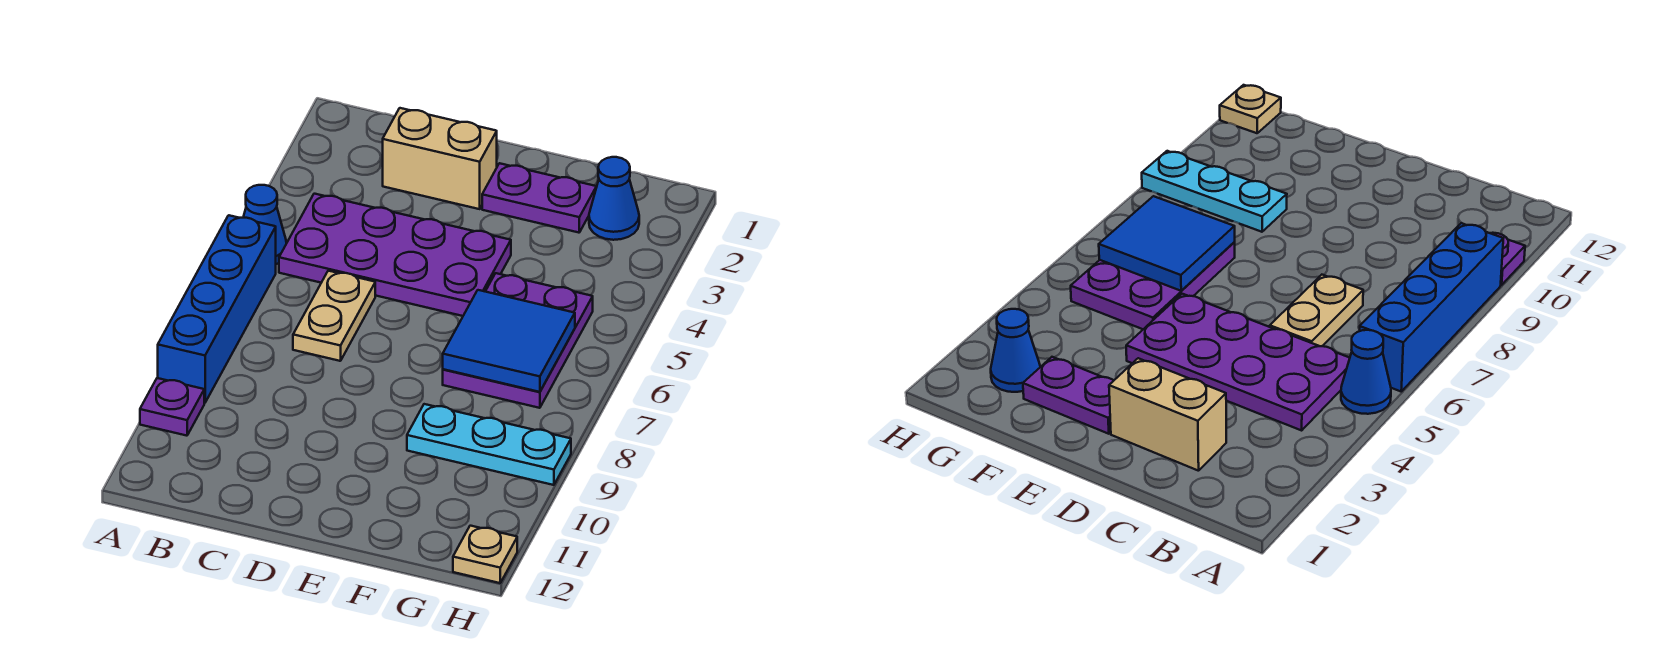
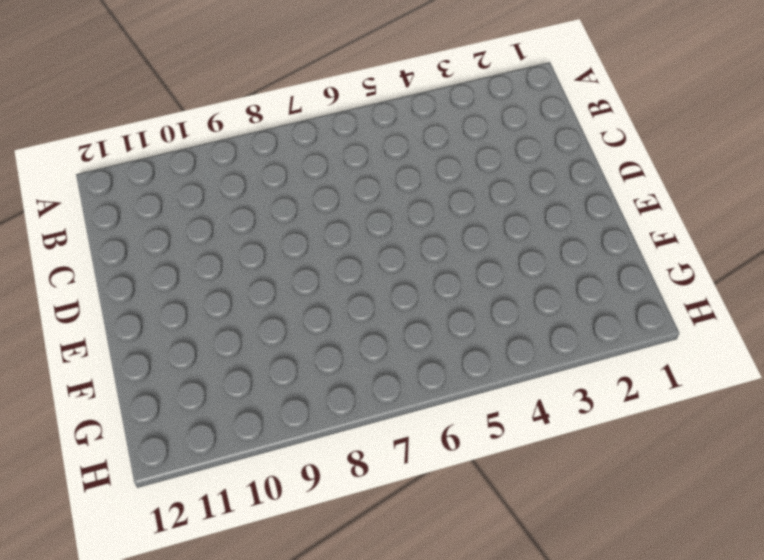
none -> blue cone A5 level 1
none -> blue brick A6:A9 level 1
none -> purple plate A10 level 1

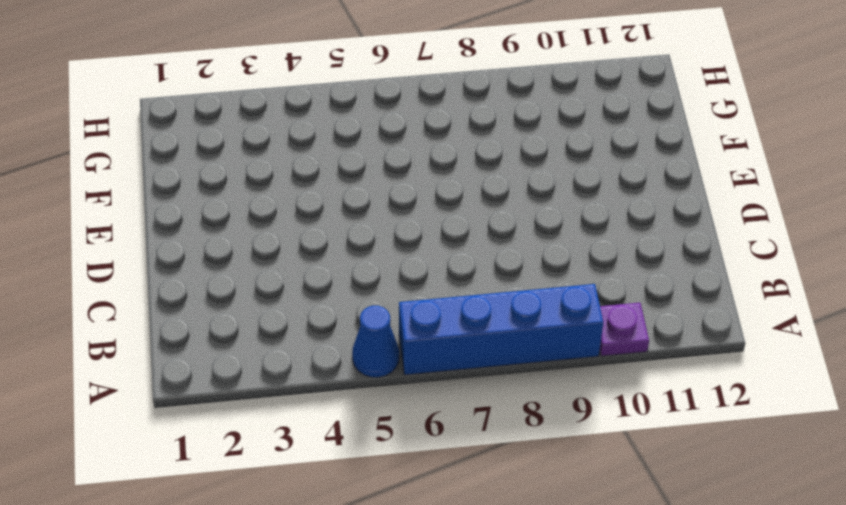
none -> purple plate B4:E5 level 1
none -> tan brick C2:D2 level 1
none -> tan plate C6:C7 level 1

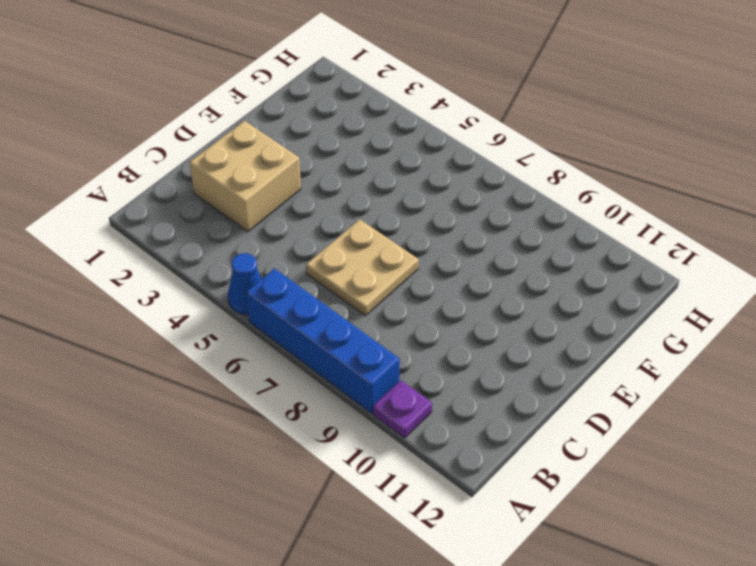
tan brick C2:D3 level 1 -> tan brick C2:D2 level 1
tan plate C6:D7 level 1 -> tan plate C6:C7 level 1
none -> purple plate B4:E5 level 1
none -> purple plate E2:F2 level 1
none -> purple plate F5:G7 level 1

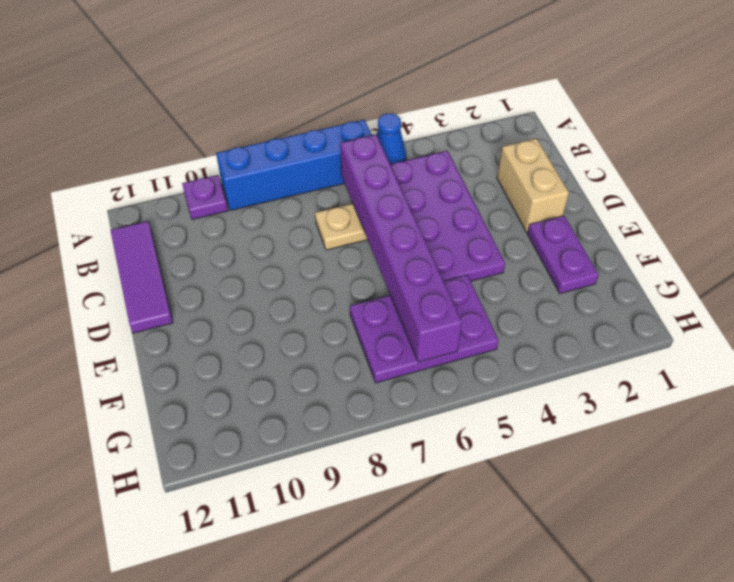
purple brick B6:G6 level 2 -> blue tile F6:G7 level 2
purple tile B12:D12 level 1 -> none
none -> cyan plate F9:H9 level 1
none -> blue cone G2 level 1
none -> tan plate H12 level 1

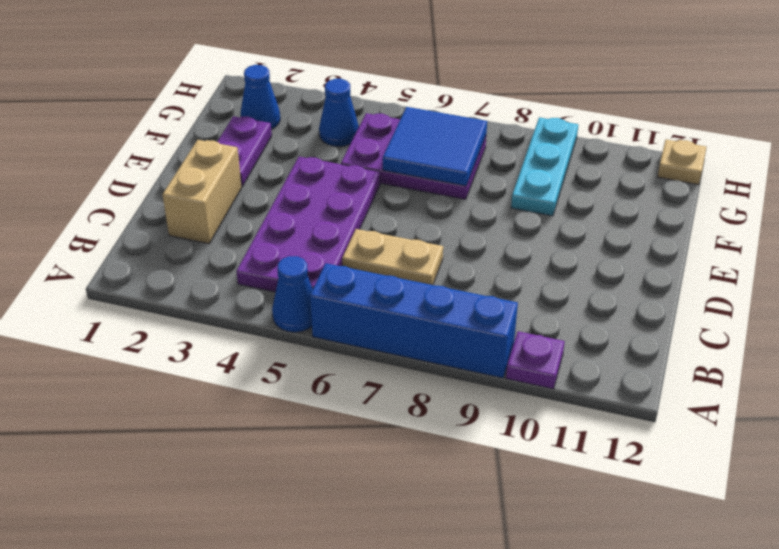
blue cone G4 level 1 -> none

